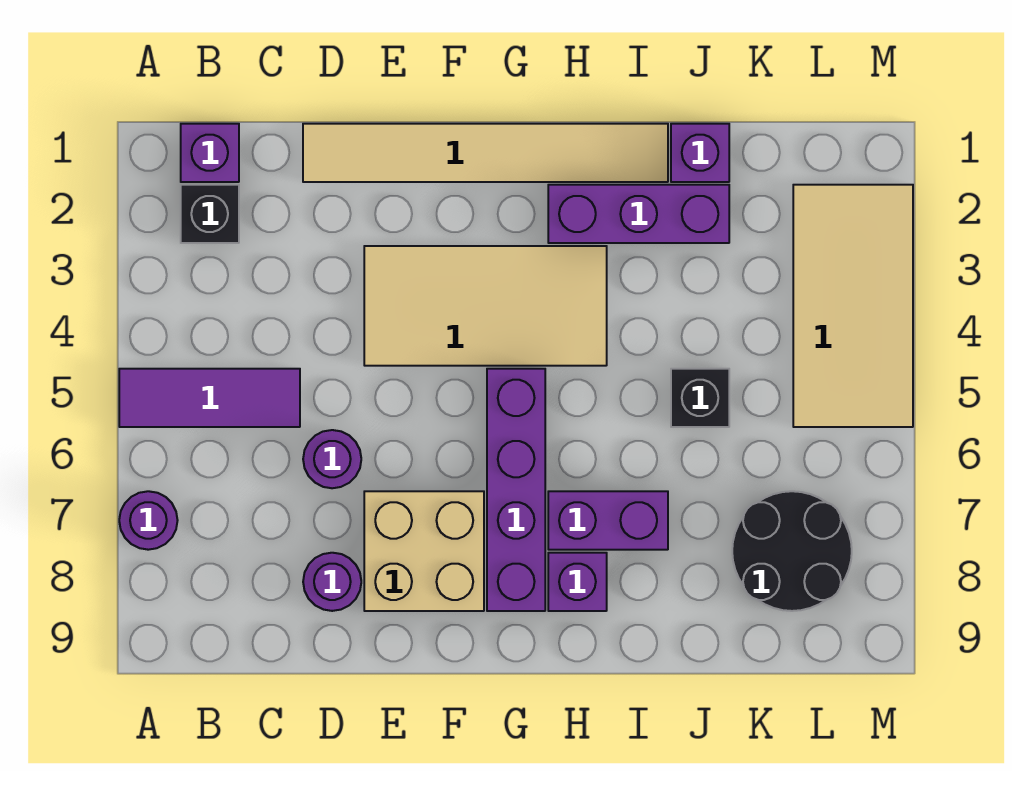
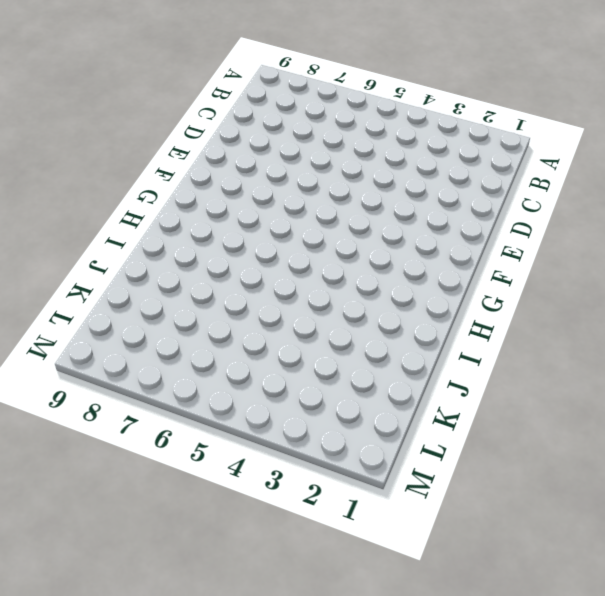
none -> purple tile A5:C5 level 1
none -> purple round brick A7 level 1
none -> purple brick B1 level 1

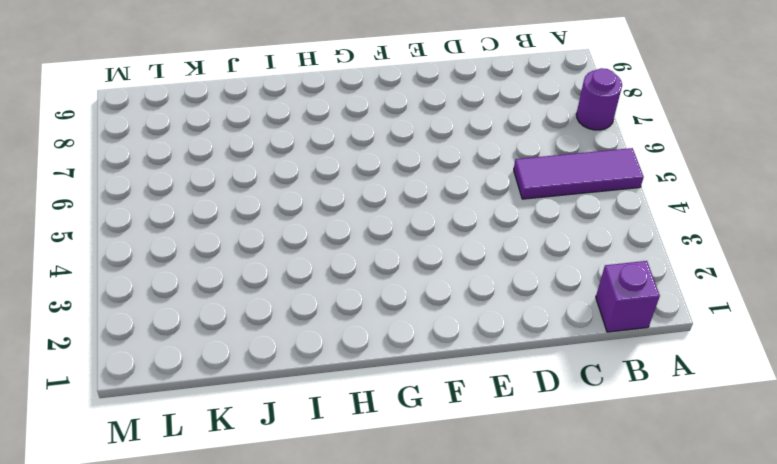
none -> black brick B2 level 1
none -> tan tile D1:I1 level 1
none -> purple round brick D6 level 1

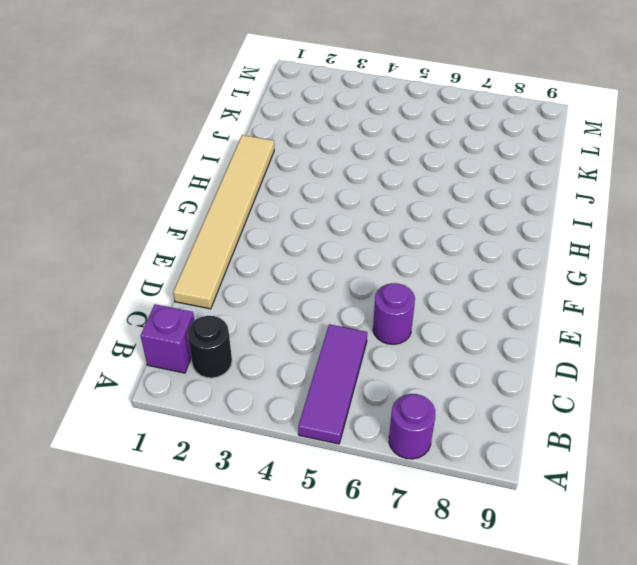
black round brick B2 level 1 -> black brick B2 level 1
none -> purple round brick D8 level 1
none -> tan tile E3:H4 level 1
none -> tan brick E7:F8 level 1

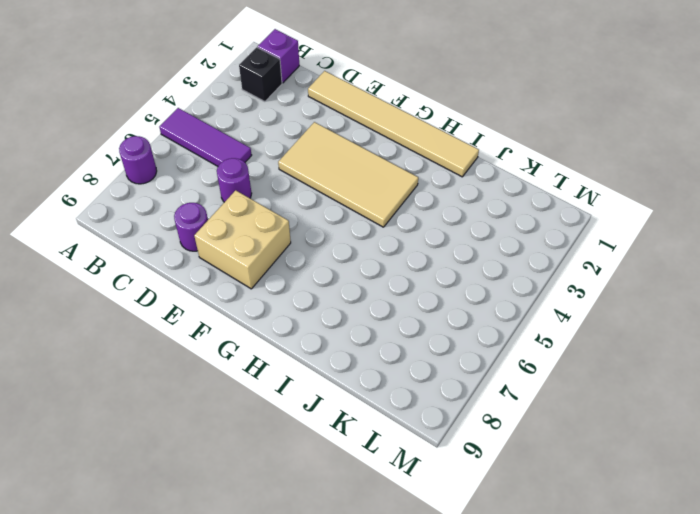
none -> purple brick G5:G8 level 1
none -> purple brick H2:J2 level 1
none -> purple brick H7:I7 level 1

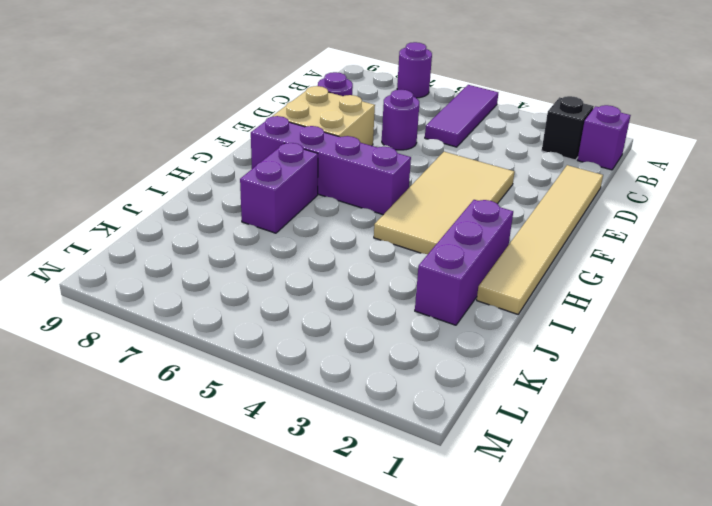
none -> purple brick H8 level 1
none -> purple brick J1 level 1
none -> black brick J5 level 1

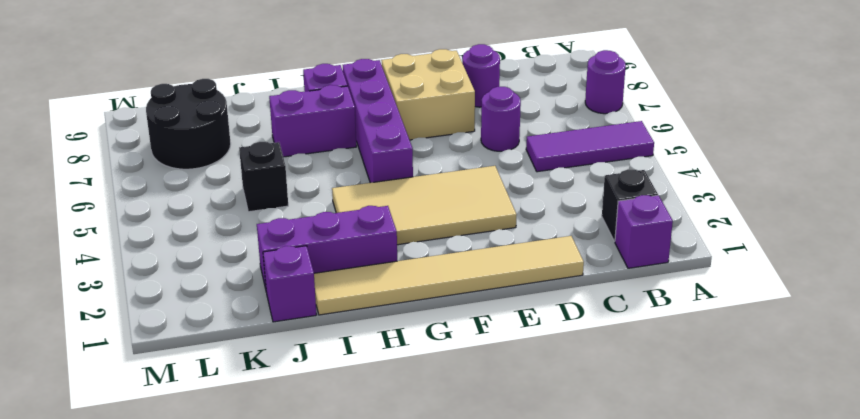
none -> tan tile L2:M5 level 1

